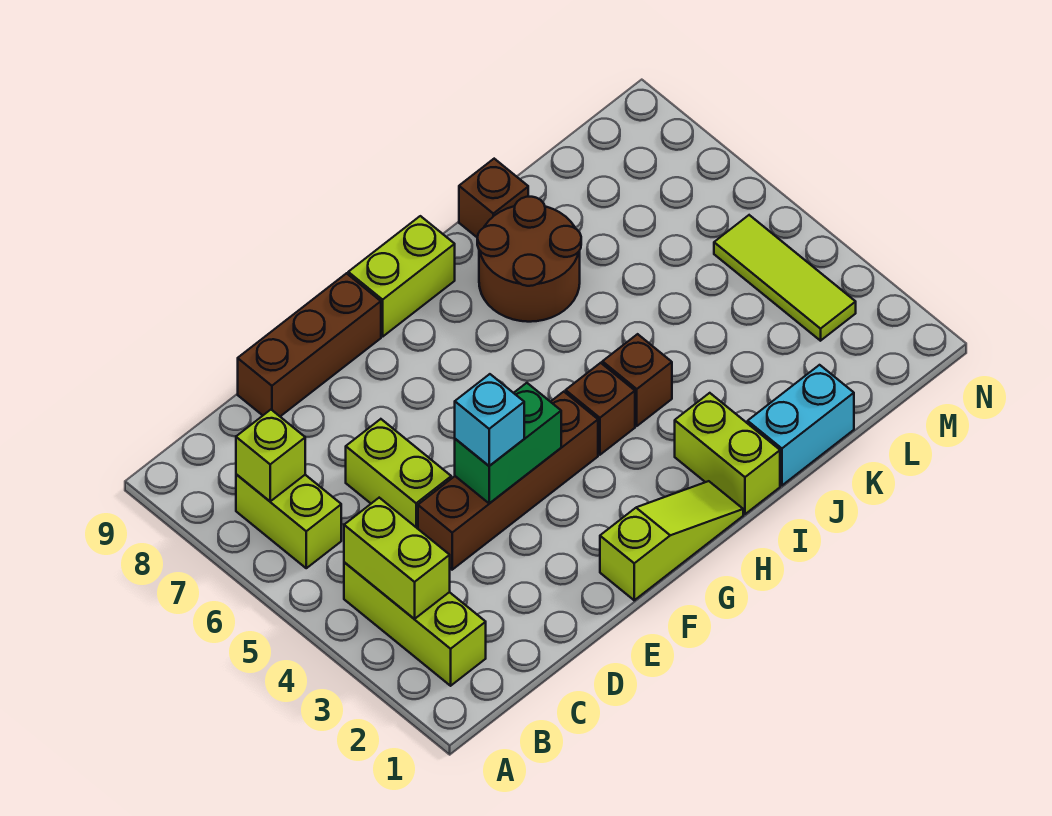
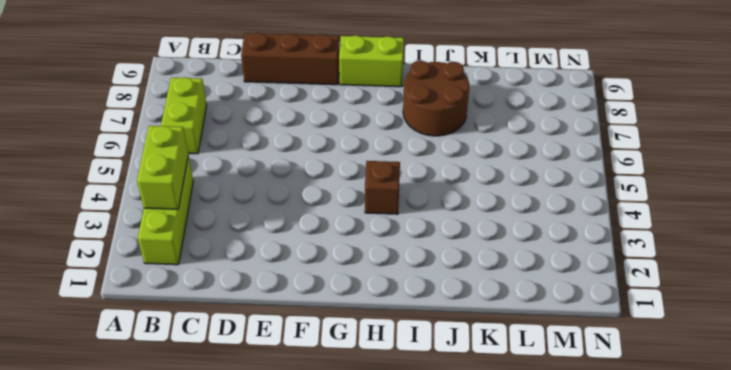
none -> brown brick D4:G4 level 1
none -> lime brick D5:D6 level 1
none -> lime slope F1:H1 level 1 top F

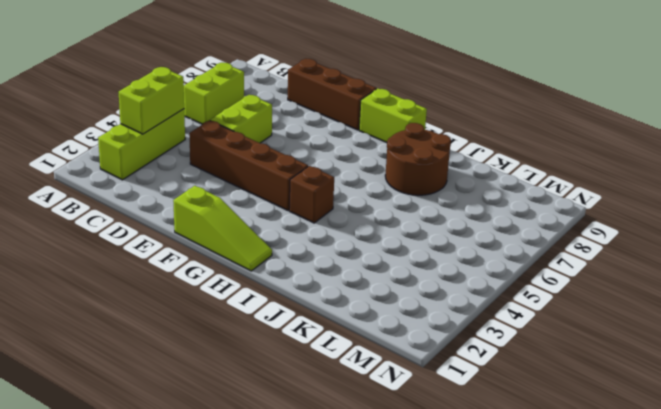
none -> lime brick I1:I2 level 1
none -> brown brick I4 level 1
none -> cyan brick J1:K1 level 1

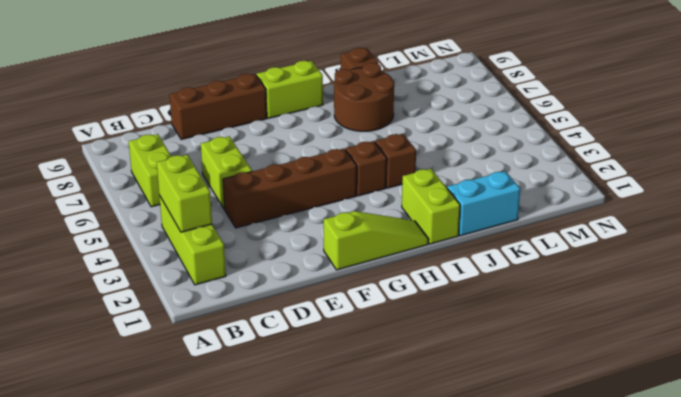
none -> lime tile M3:M5 level 1
none -> lime brick B7 level 2
none -> green brick E4:F4 level 2

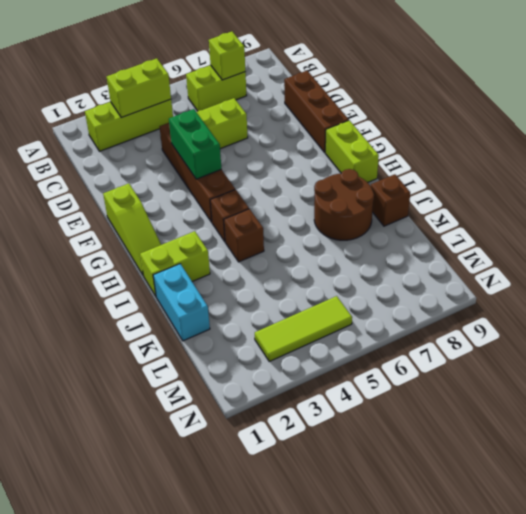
none -> cyan brick E4 level 3

